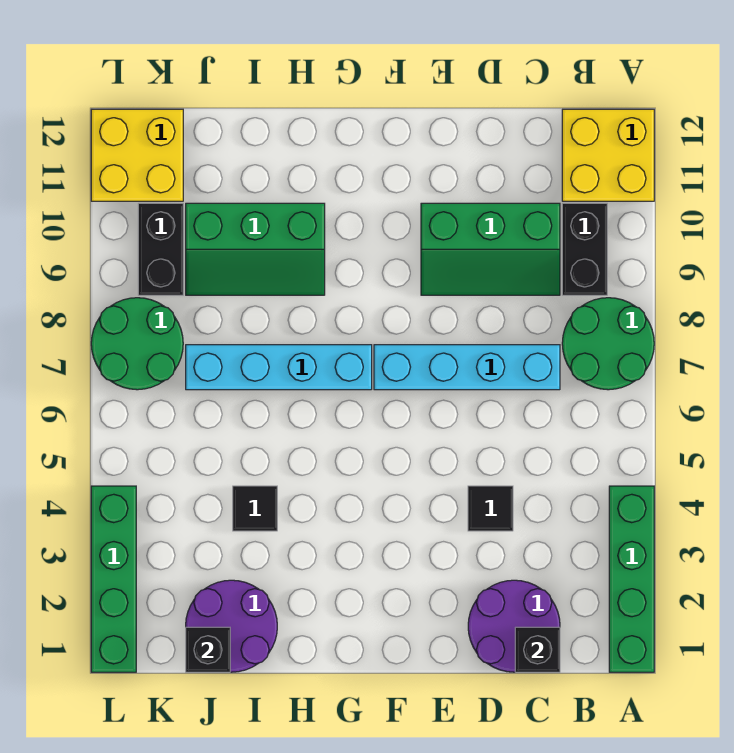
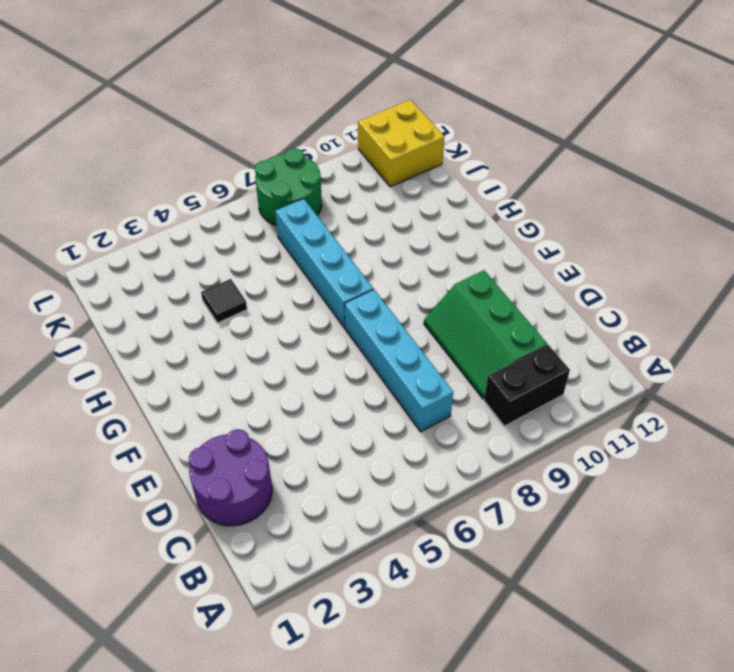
none -> green brick A1:A4 level 1
none -> green round brick A7:B8 level 1
none -> yellow brick A11:B12 level 1

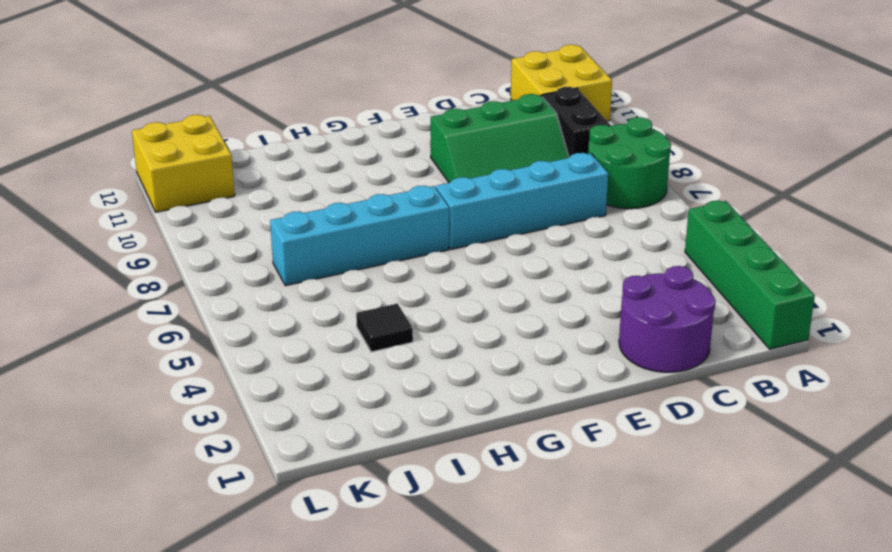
none -> black tile D4 level 1
none -> green slope H9:J10 level 1 top 10
none -> purple round brick I1:J2 level 1

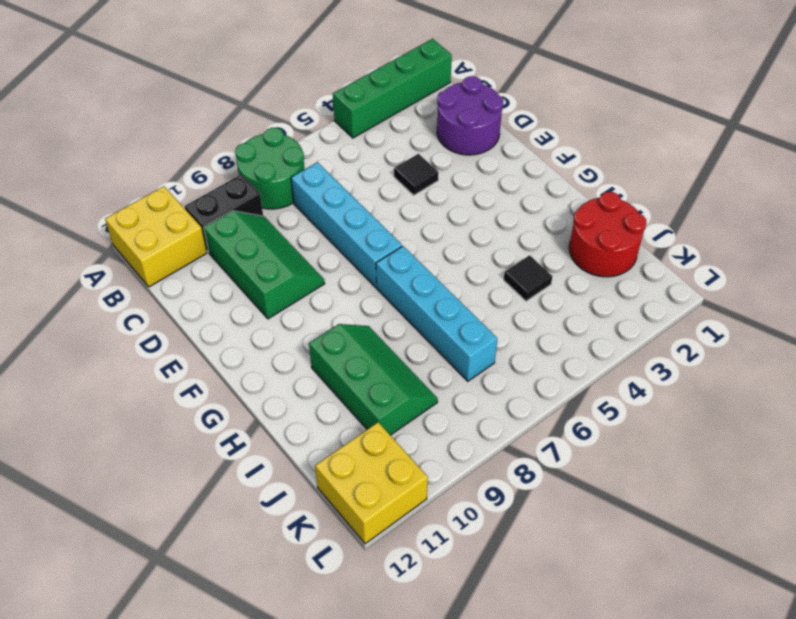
red round brick I1:J2 level 1 -> purple round brick I1:J2 level 1
none -> green round brick K7:L8 level 1
none -> black brick K9:K10 level 1
none -> green brick L1:L4 level 1

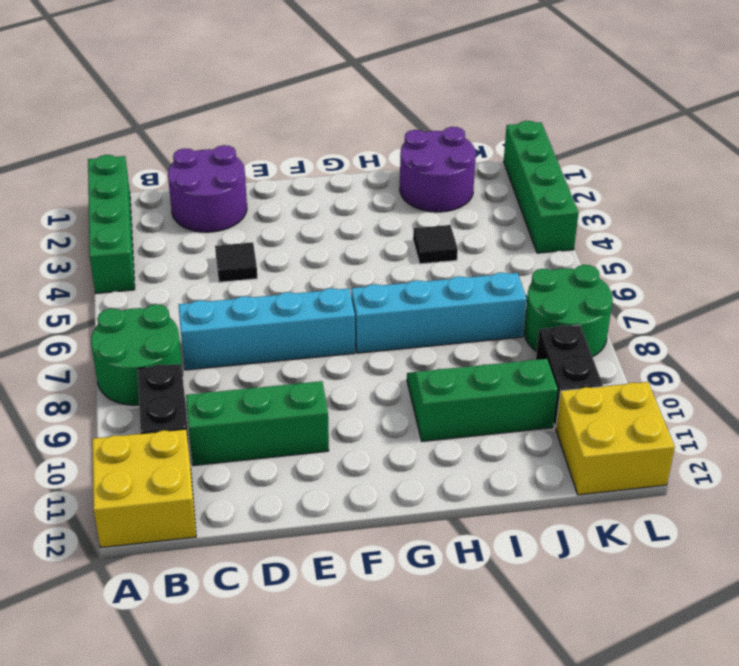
none -> black brick C1 level 2
none -> black brick J1 level 2

